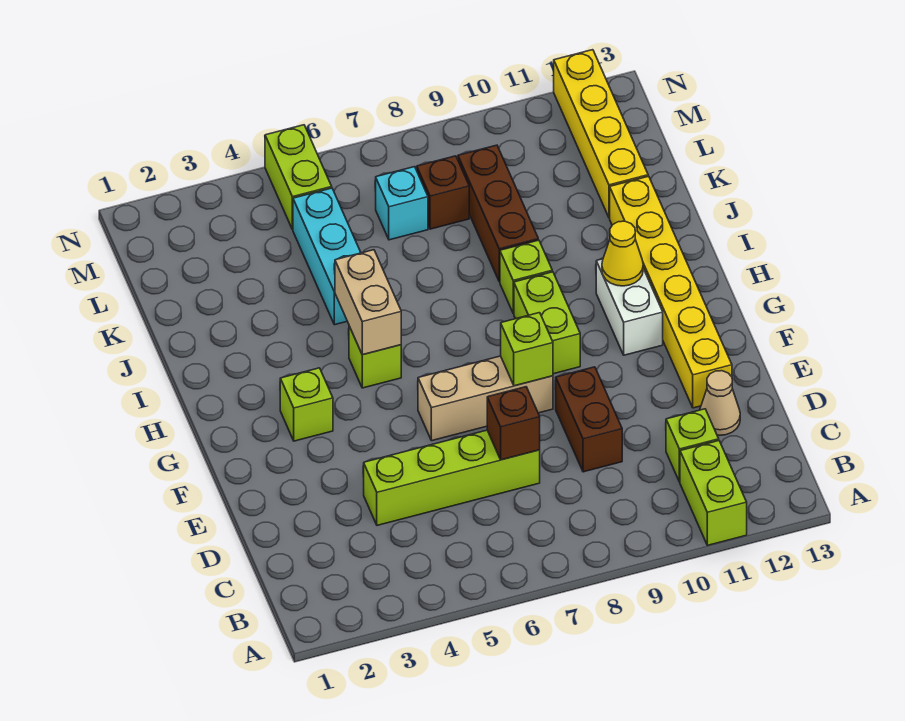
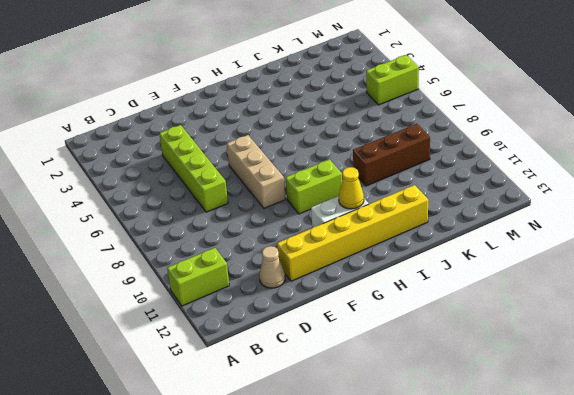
none -> lime brick C11 level 1
none -> brown brick D9:E9 level 1
none -> lime brick G3 level 1

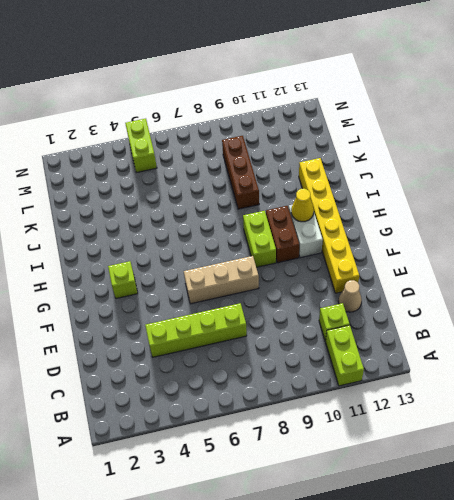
brown brick G10:H10 level 1 -> brown brick D9:E9 level 1
none -> lime brick H5 level 1
none -> lime brick I9 level 1
none -> cyan brick J5:L5 level 1

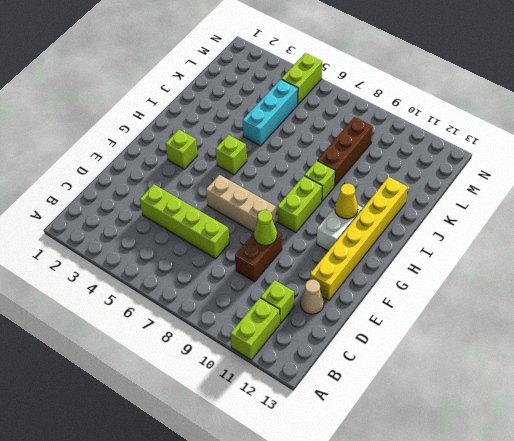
lime cone E9 level 2 -> none
none -> yellow brick K12:N12 level 1
none -> cyan brick L7 level 1
none -> brown brick L8 level 1

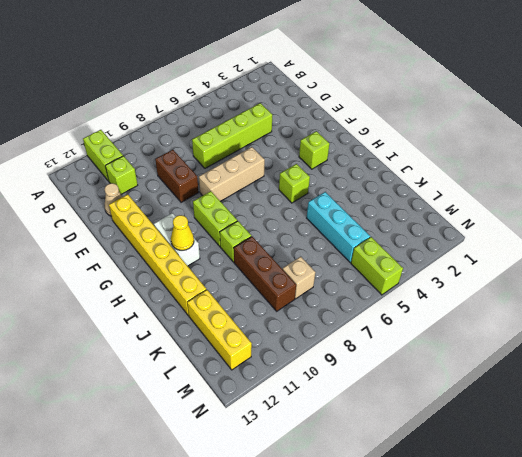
yellow brick K12:M12 level 1 -> yellow brick K12:N12 level 1
tan brick L8 level 1 -> brown brick L8 level 1
none -> cyan brick L7 level 1
none -> brown brick D7 level 2
none -> lime brick F8 level 2

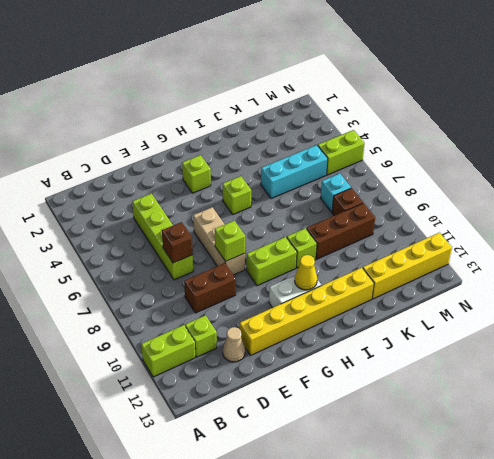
none -> tan brick H5:I5 level 2

